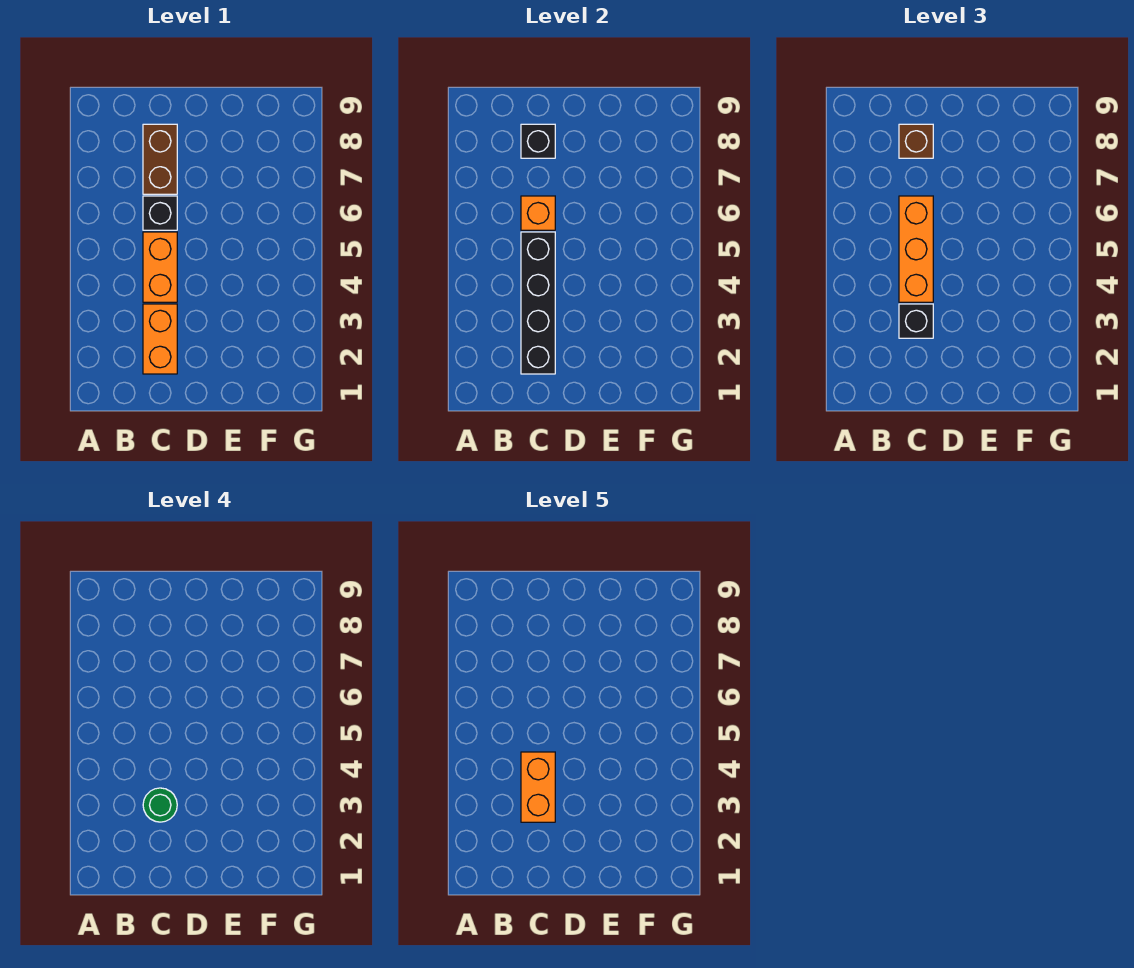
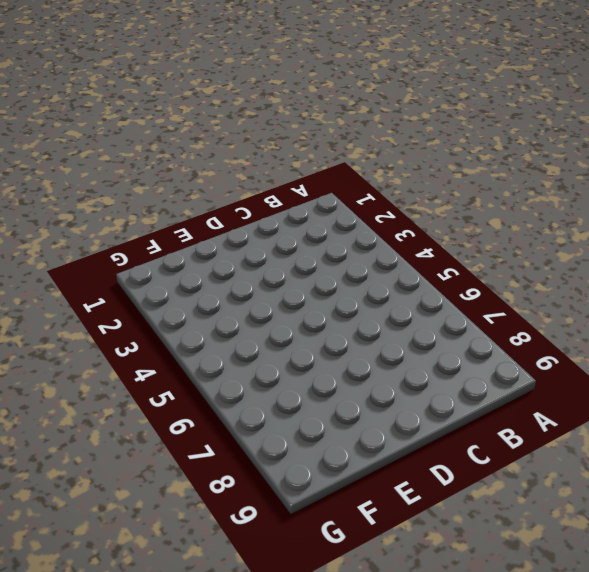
none -> orange brick C2:C3 level 1
none -> orange brick C4:C5 level 1
none -> black brick C6 level 1

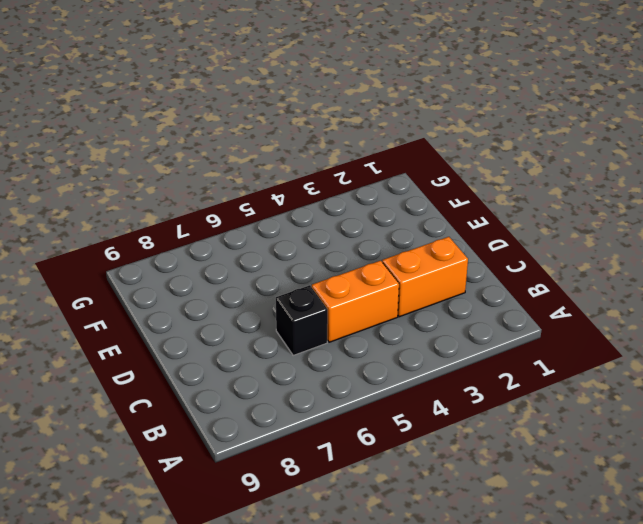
none -> brown brick C7:C8 level 1
none -> black brick C2:C5 level 2
none -> orange brick C6 level 2

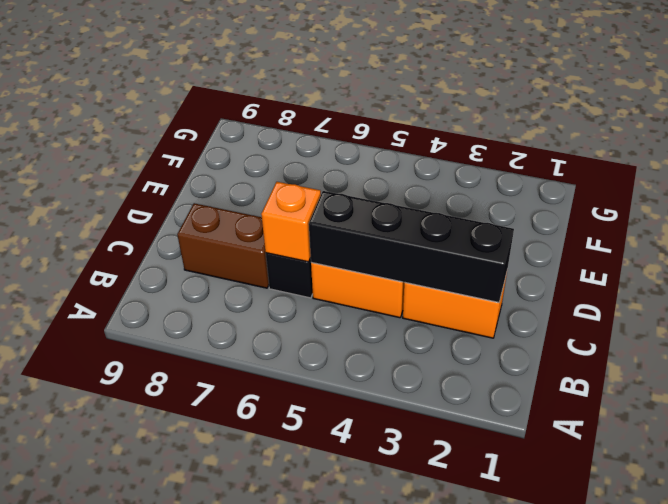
none -> black brick C8 level 2
none -> black brick C3 level 3
none -> orange brick C4:C6 level 3

